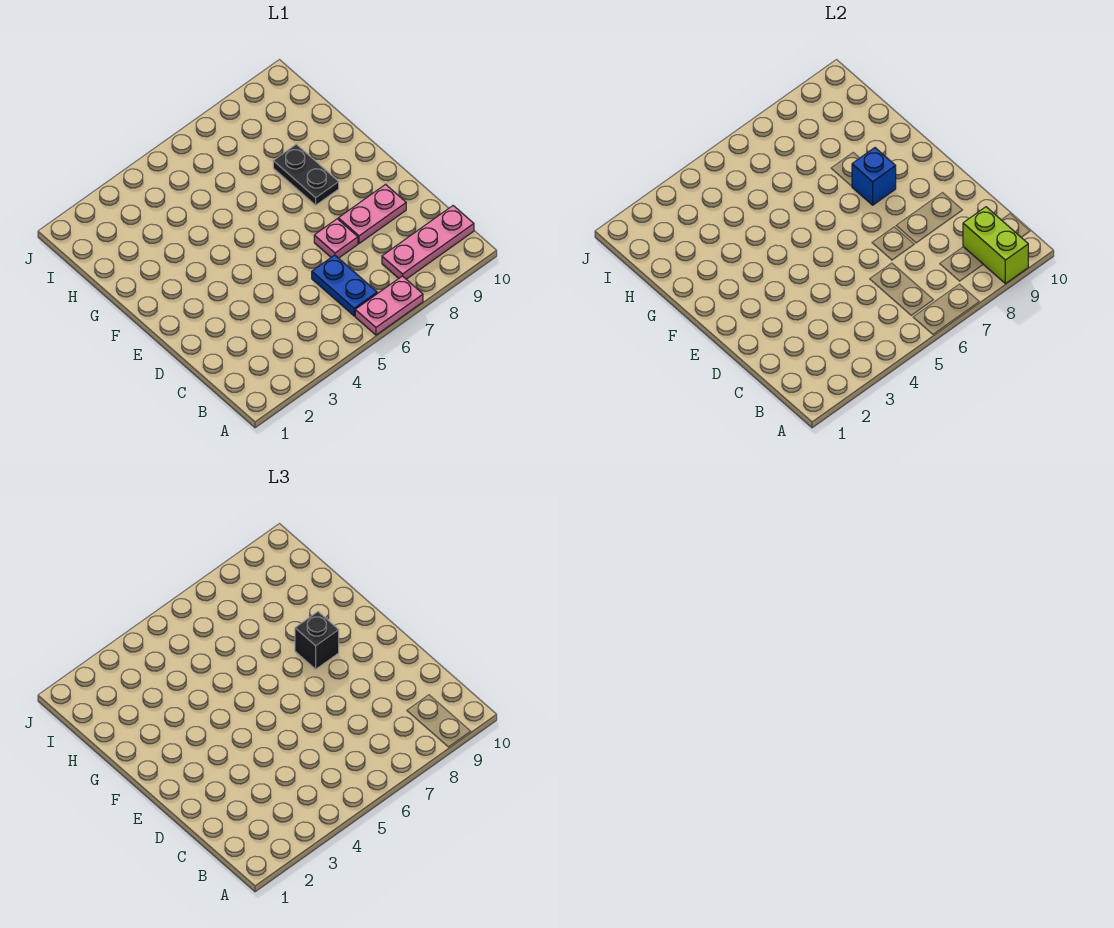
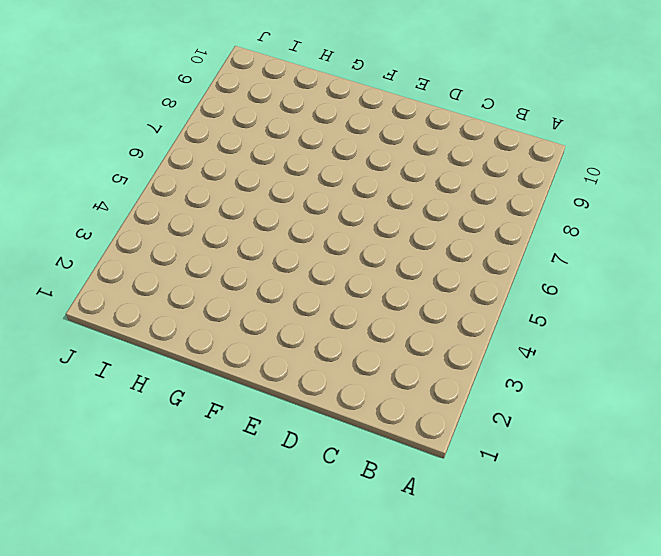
none -> pink plate A6:A7 level 1
none -> blue plate B6:C6 level 1

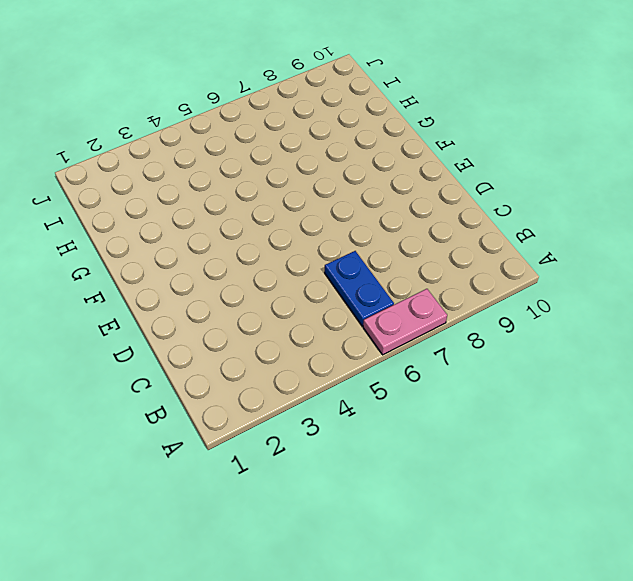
none -> pink plate B8:B10 level 1
none -> pink plate D7 level 1

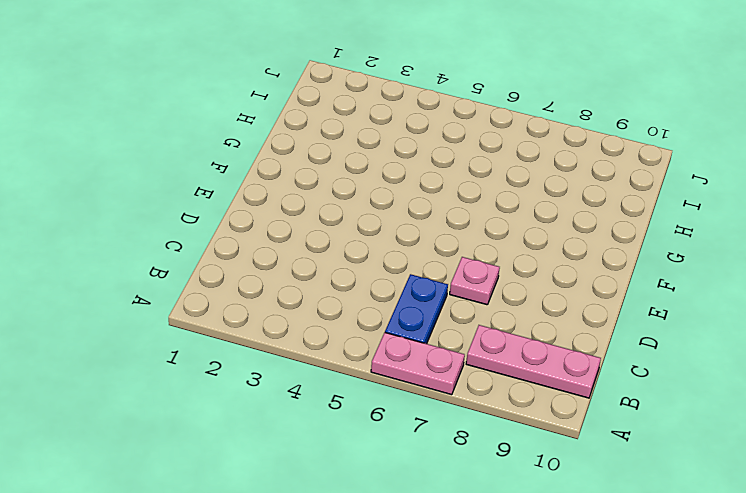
none -> pink plate D8:D9 level 1
none -> black plate F8:G8 level 1

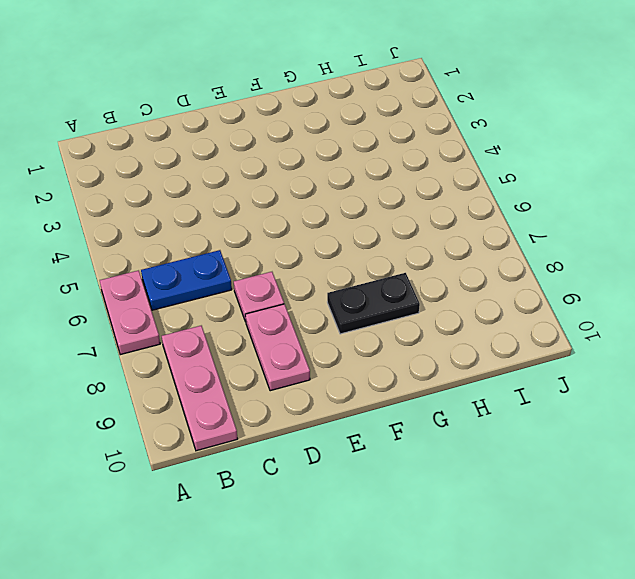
none -> lime brick A9:B9 level 2
none -> blue brick F8 level 2

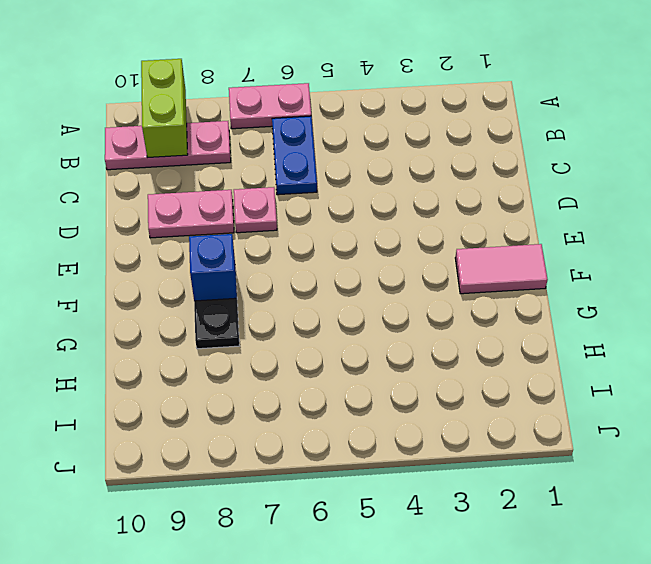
pink tile F1:F2 level 1 -> none
none -> black brick F8 level 3

